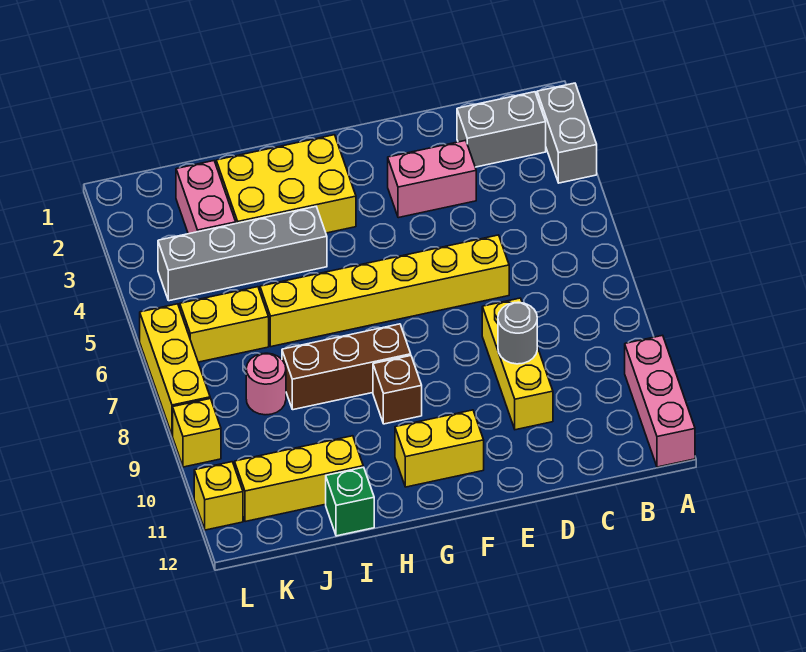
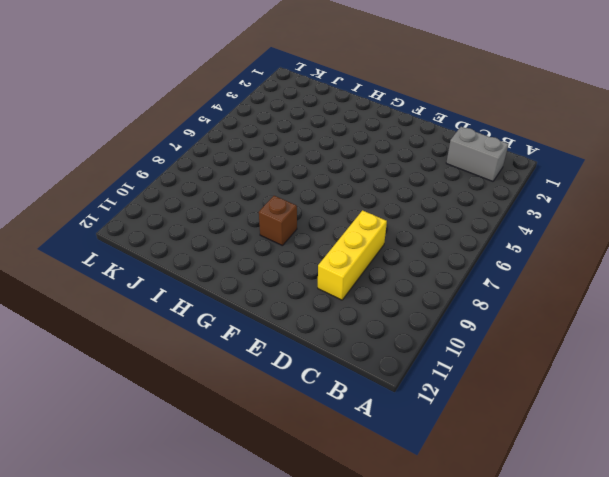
none -> grey brick A2:A3 level 1
none -> pink brick A10:A12 level 1
none -> pink brick D3:E3 level 1

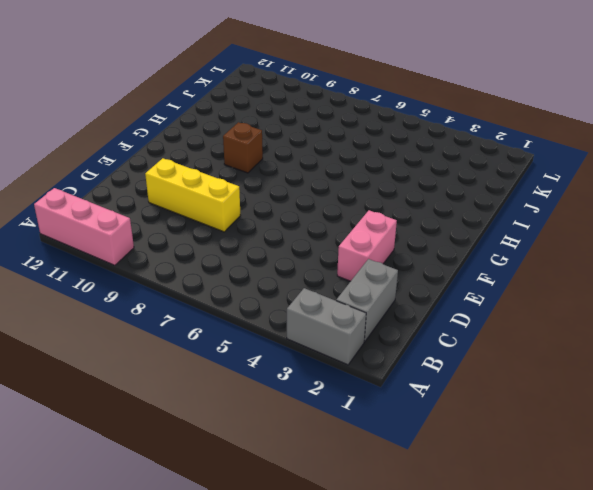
none -> yellow brick D6:I6 level 1
none -> yellow brick F11:G11 level 1
none -> yellow brick G2:I3 level 1

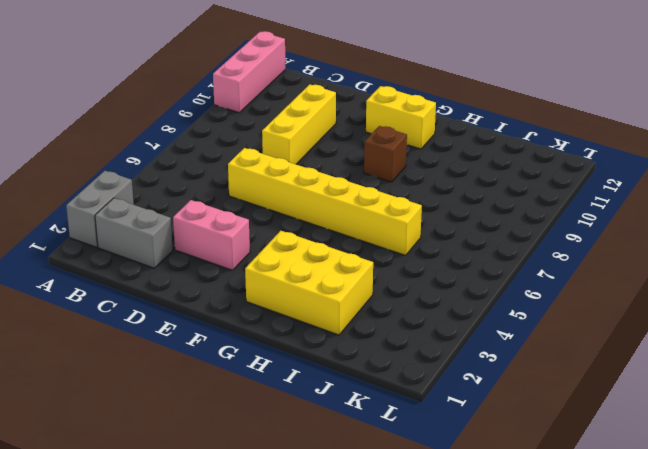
none -> brown brick G8:I8 level 1
none -> grey brick H4:K4 level 1
none -> yellow brick I11:K11 level 1

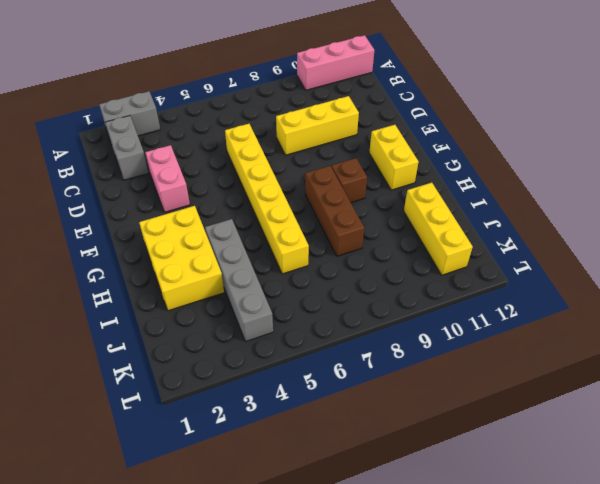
none -> green brick I12 level 1
none -> pink brick J2:J3 level 1
none -> yellow brick J6:K6 level 1

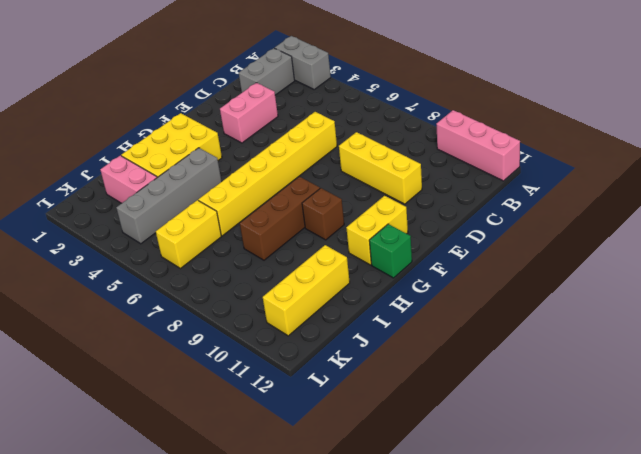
green brick G12 level 1 -> green brick I12 level 1
none -> pink round brick J8 level 1
none -> yellow brick L6:L8 level 1
none -> yellow brick L9 level 1

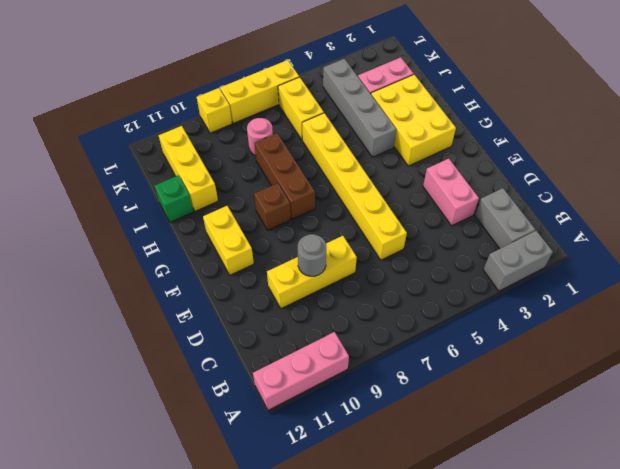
none -> yellow brick L11 level 1

